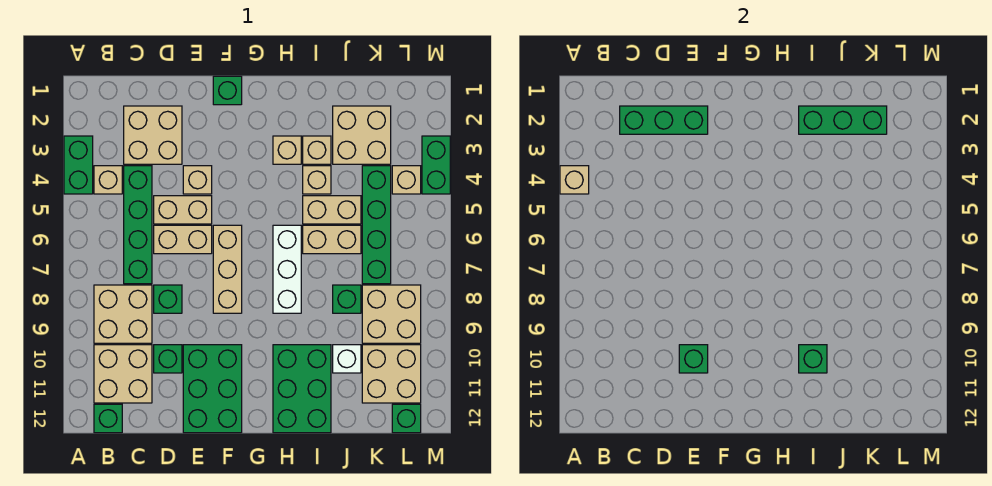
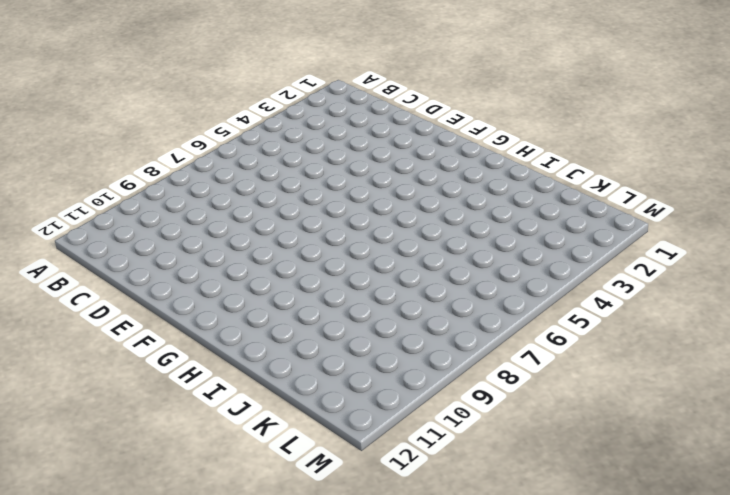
none -> green brick A3:A4 level 1
none -> tan brick B4 level 1
none -> tan brick B8:C9 level 1
none -> tan brick B10:C11 level 1

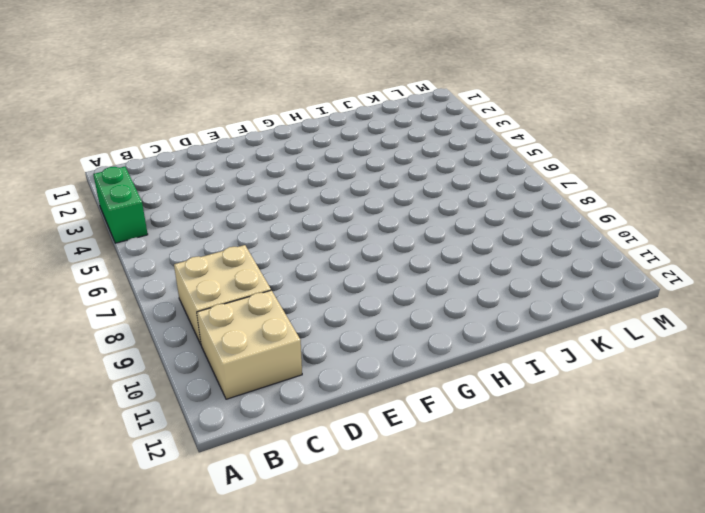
none -> tan brick B4 level 1
none -> green brick B12 level 1
none -> tan brick C2:D3 level 1
none -> green brick C4:C7 level 1

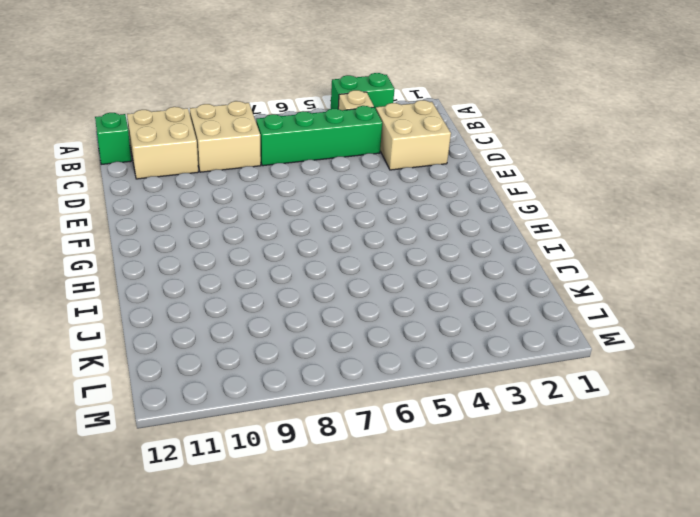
none -> tan brick D5:E5 level 1
none -> tan brick D6:E6 level 1
none -> green brick D8 level 1
none -> green brick D10 level 1

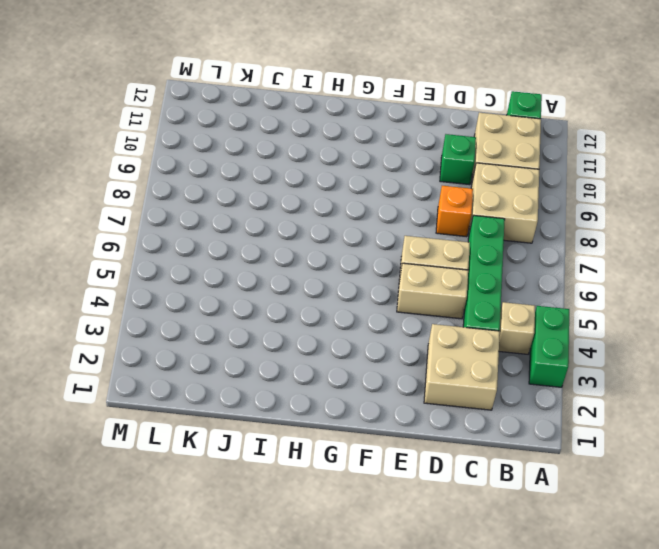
orange brick D8 level 1 -> green brick D8 level 1
none -> tan brick E4 level 1
none -> green brick E10:F12 level 1
none -> green brick F1 level 1
none -> tan brick F6:F8 level 1

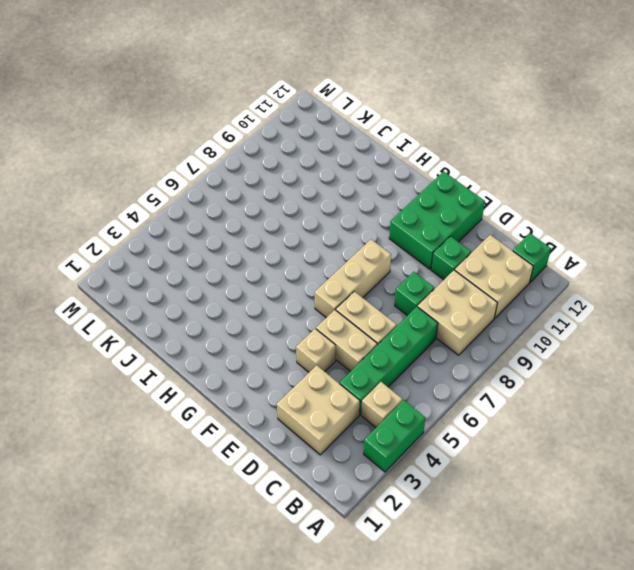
none -> green brick F1 level 1
none -> tan brick H3 level 1
none -> white brick H6:H8 level 1
none -> green brick H10:I12 level 1

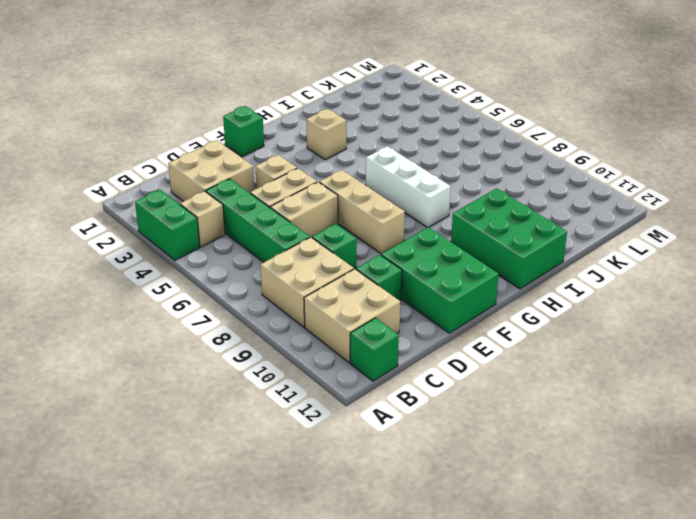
none -> tan brick I3 level 1
none -> tan brick I4 level 1
none -> tan brick I5:J5 level 1
none -> tan brick I6:J6 level 1

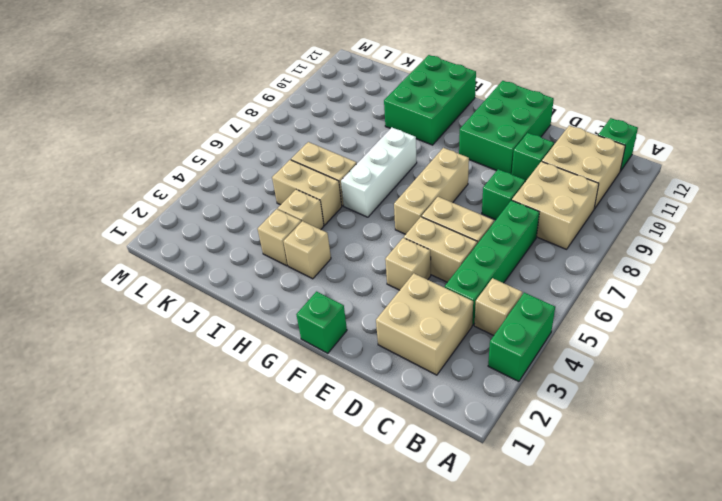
none -> tan brick J2:K3 level 1
none -> green brick J8 level 1
none -> white brick J10 level 1
none -> green brick K4:K7 level 1

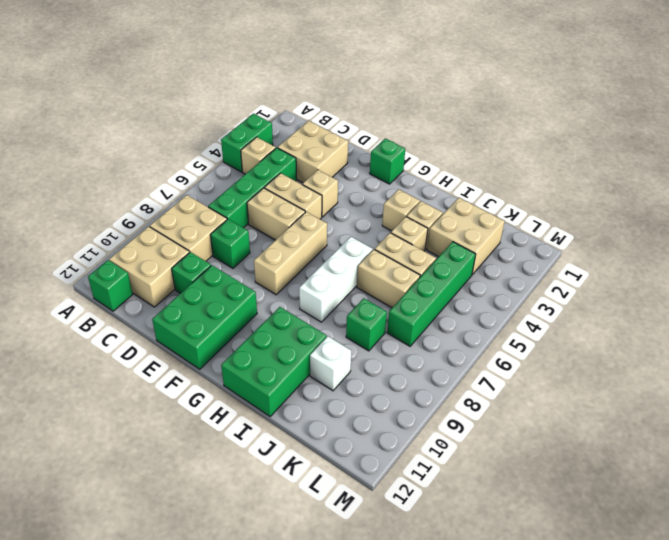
none -> tan brick K8:L9 level 1
none -> tan brick K10:L11 level 1
none -> tan brick L4 level 1
none -> green brick L12 level 1

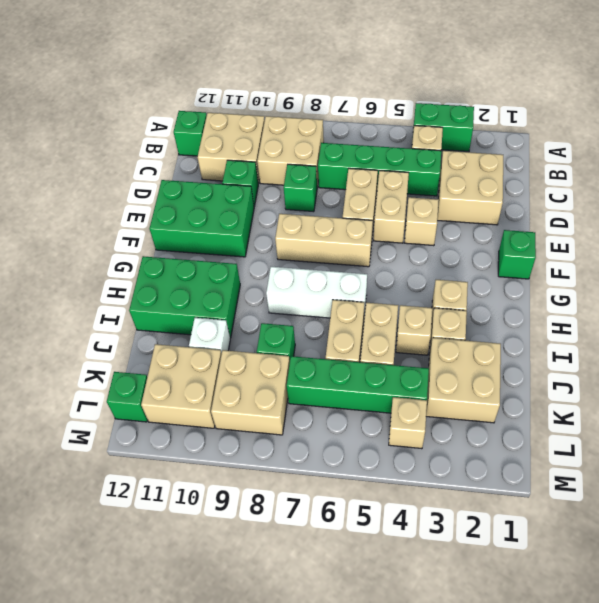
none -> green brick M3:M4 level 1
none -> tan brick A4 level 2
none -> green brick C2:E2 level 2
none -> green brick E10 level 2

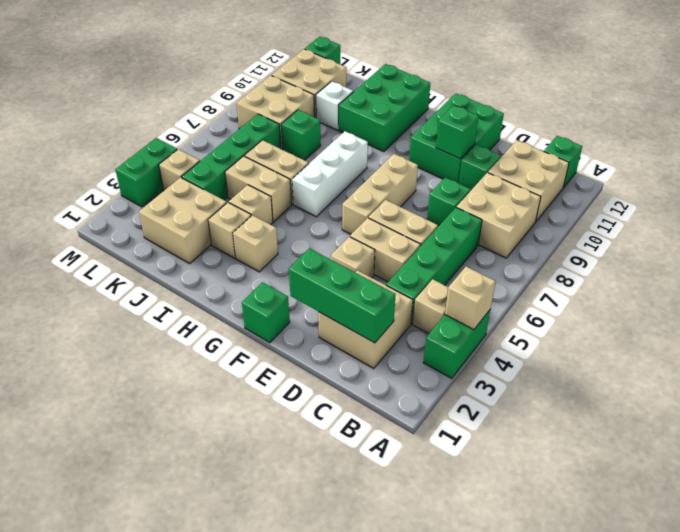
none -> green brick I2:K2 level 2
none -> green brick I10 level 2

